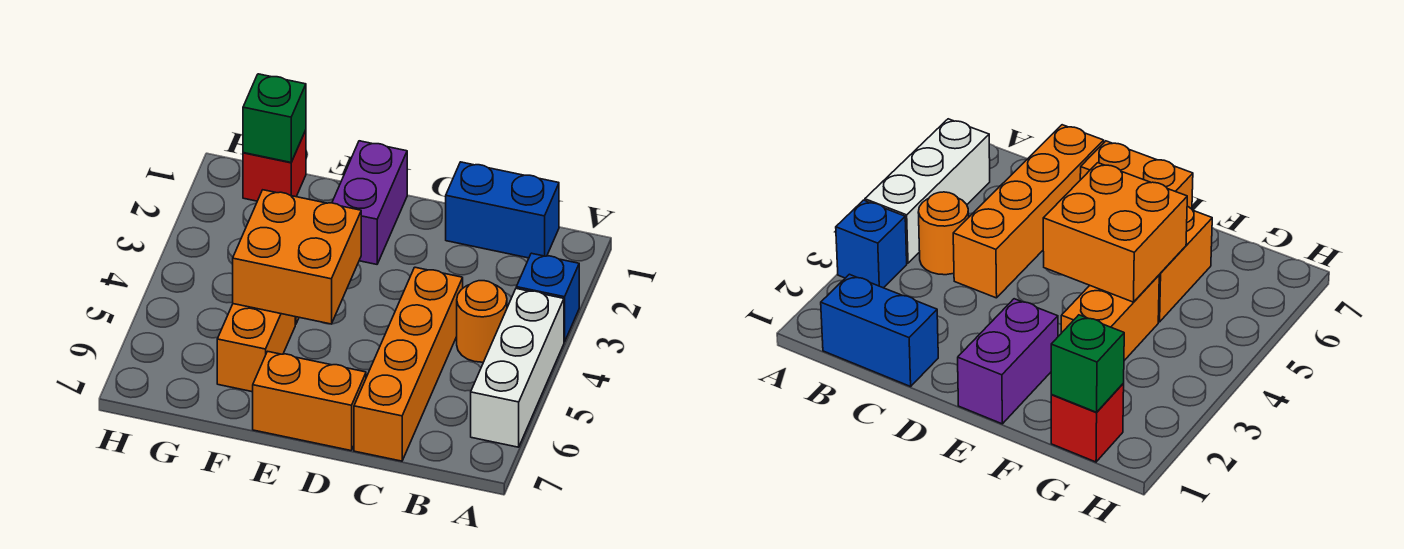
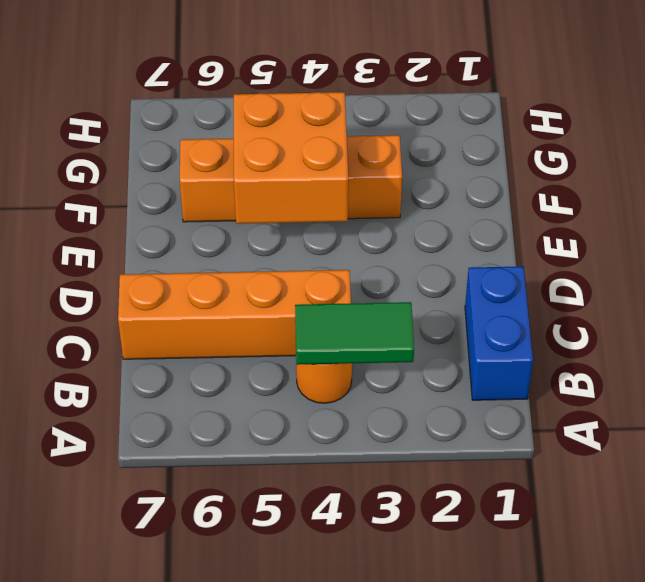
green tile B3:B4 level 2 -> none
none -> blue brick A3 level 1
none -> white brick A4:A6 level 1
none -> orange brick D7:E7 level 1

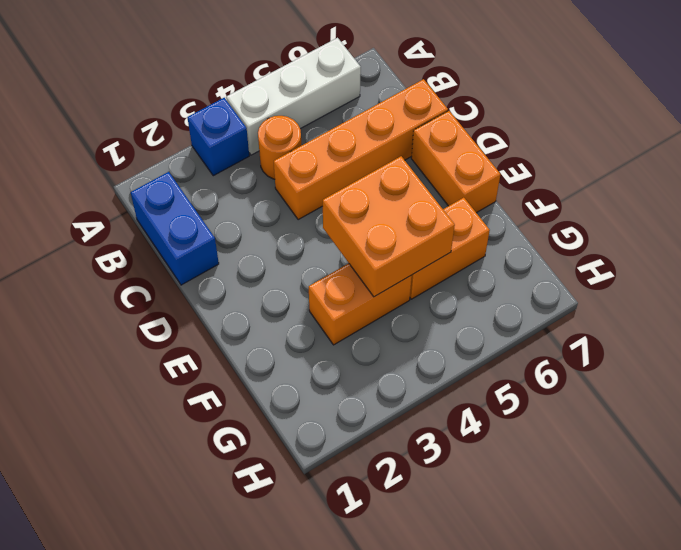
none -> purple brick E1:E2 level 1
none -> red brick G1 level 1
none -> green brick G1 level 2

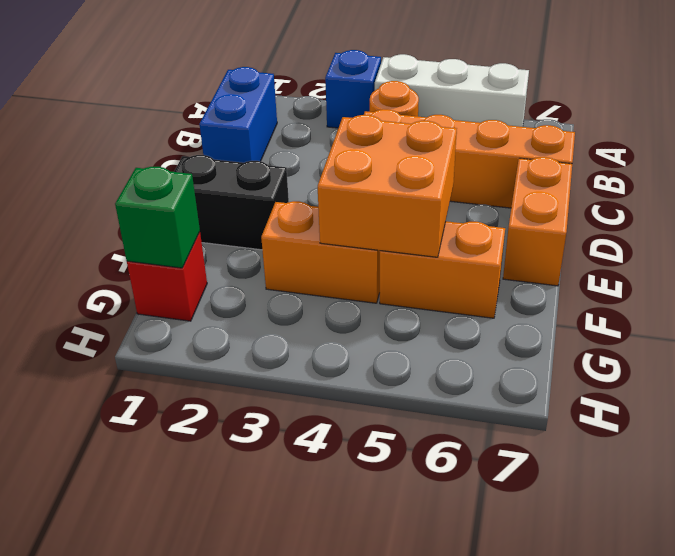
black brick E1:E2 level 1 -> purple brick E1:E2 level 1

